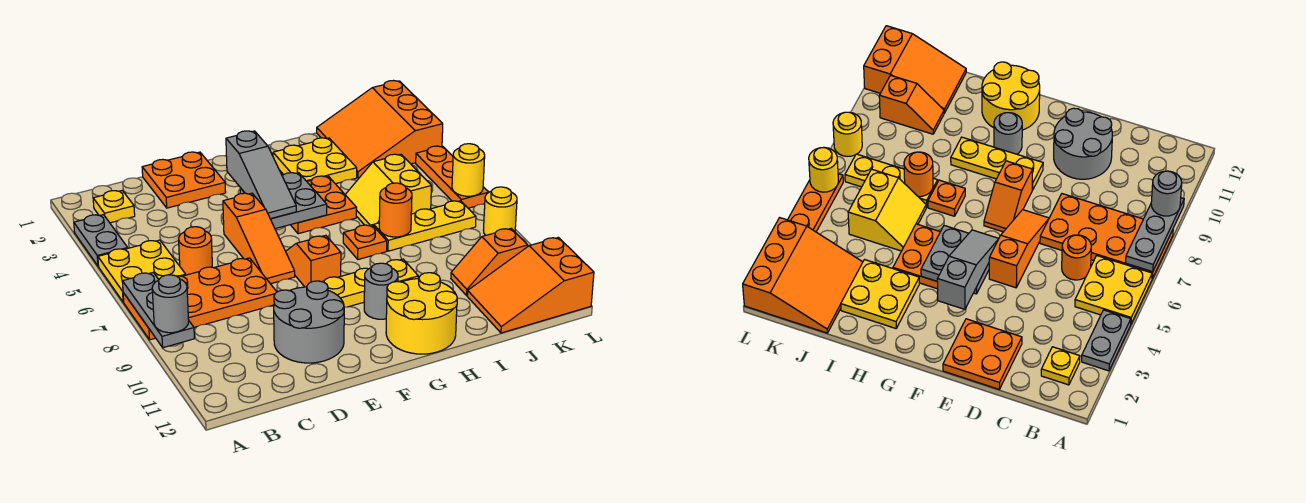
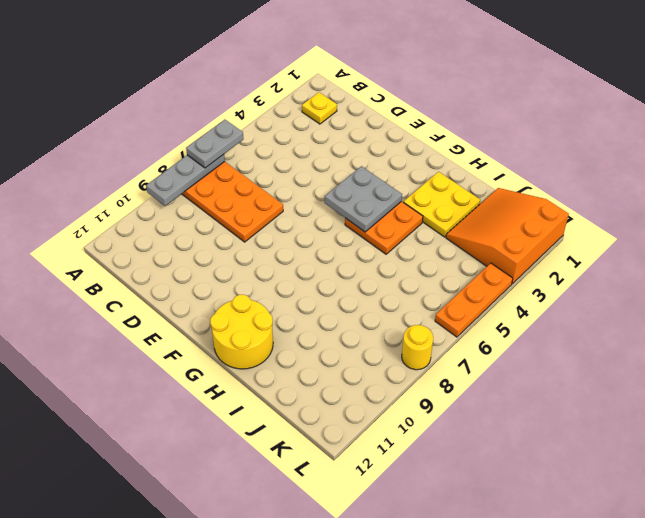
grey plate A6:A7 level 3 -> grey plate A3:A4 level 1
none -> yellow plate A5:B6 level 1
none -> orange round brick C6 level 1
none -> orange plate D1:E2 level 1

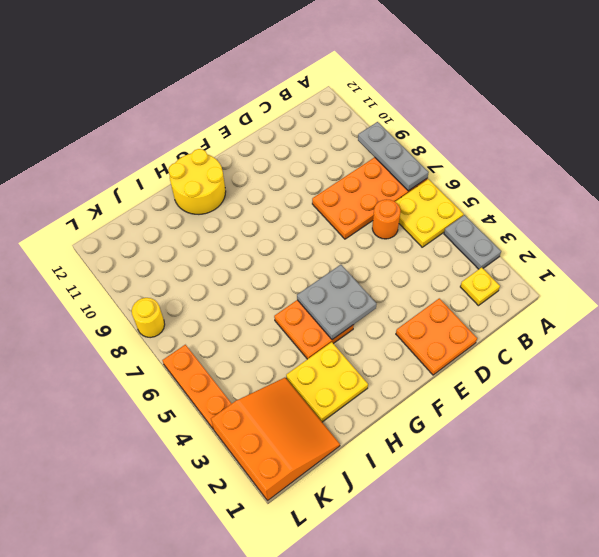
none -> grey round brick D10:E11 level 1
none -> orange slope E5:E7 level 1 top 5
none -> orange slope F7:F8 level 1 top 8

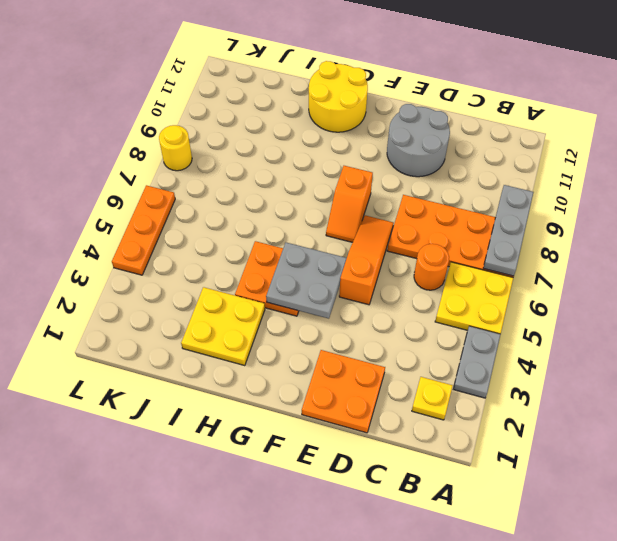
none -> yellow plate F9:H9 level 1
none -> grey round brick G10 level 1
none -> orange plate H7 level 1

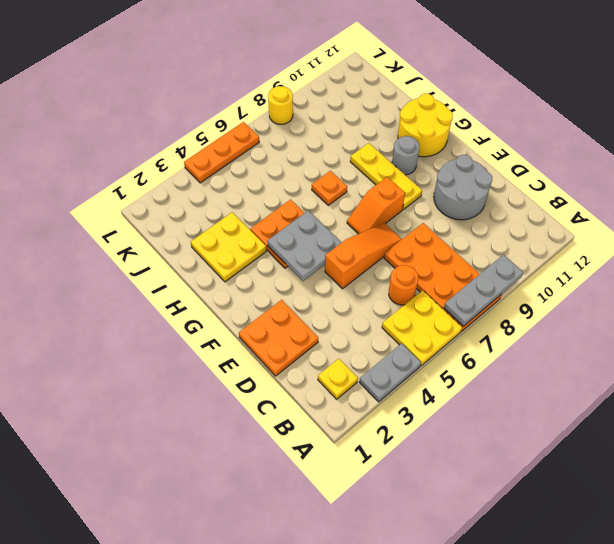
none -> yellow slope I5:J6 level 1 top J
none -> yellow plate I7:K7 level 1
none -> orange slope J1:L3 level 1 top L

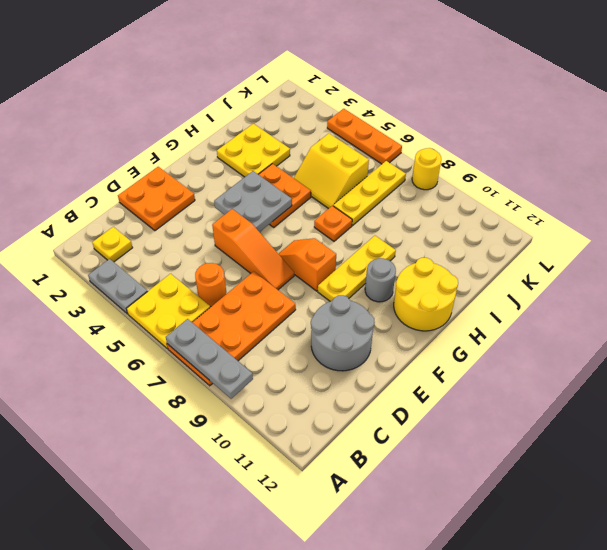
none -> orange slope J1:L3 level 1 top L
none -> orange slope J10:K10 level 1 top K
none -> orange slope J11:L12 level 1 top L

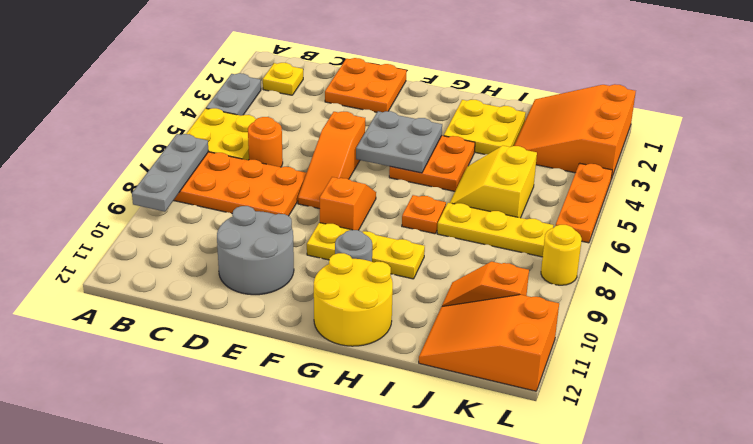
none -> orange round brick I7 level 2
none -> yellow round brick L6 level 2
none -> grey round brick A9 level 3

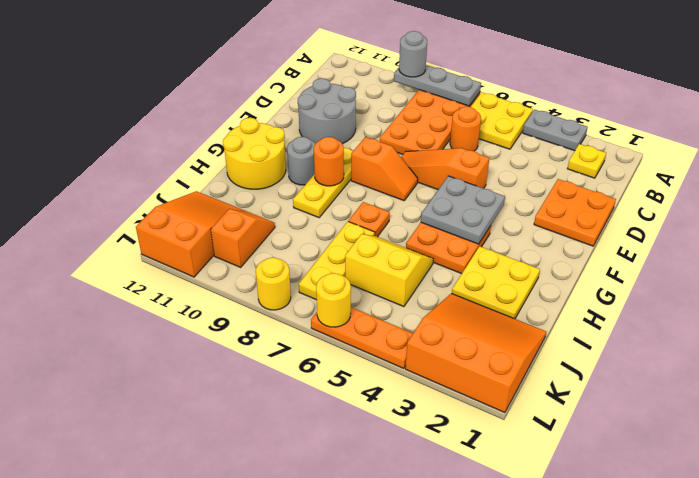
orange round brick G9 level 2 -> orange round brick I7 level 2
none -> grey slope F3:F5 level 3 top 3

